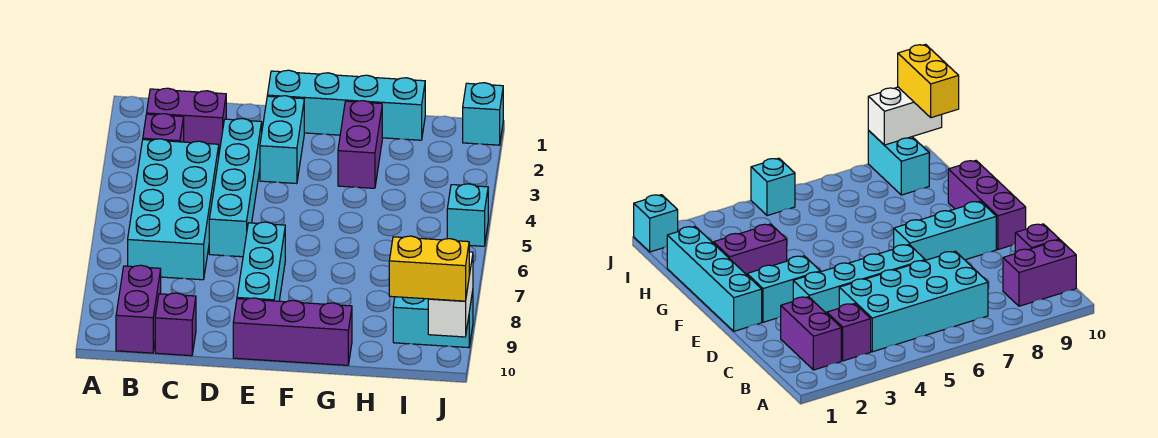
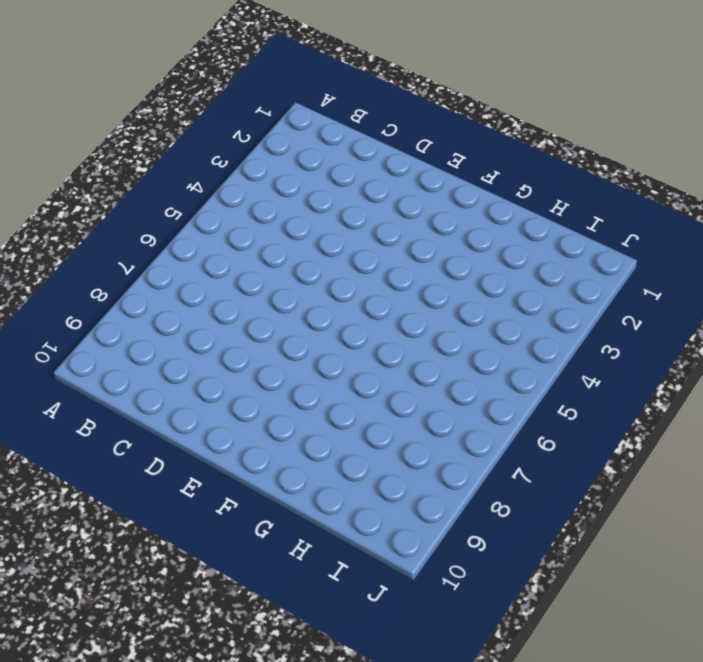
none -> purple brick B2:C2 level 1
none -> purple brick B3 level 1
none -> cyan brick B4:C7 level 1

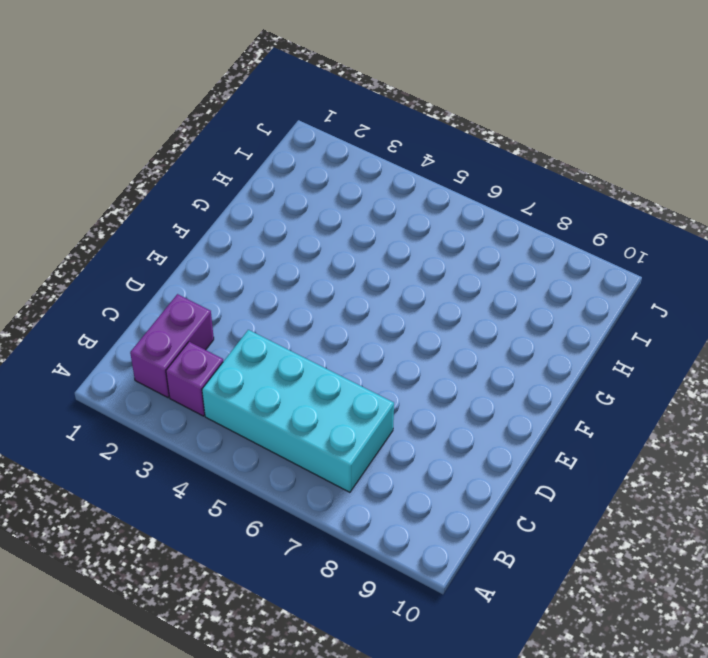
none -> purple brick B9:B10 level 1
none -> purple brick C10 level 1
none -> cyan brick D3:D6 level 1

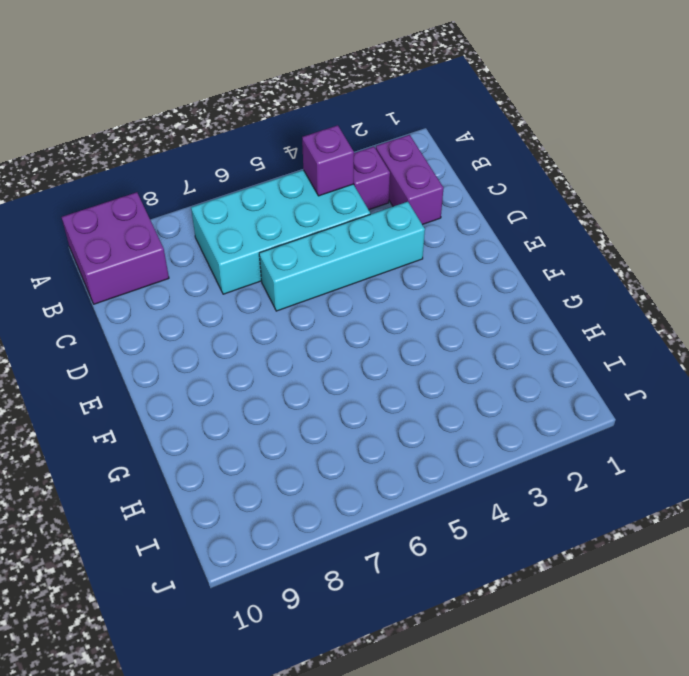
purple brick A9:B10 level 1 -> purple brick B9:B10 level 1
purple brick B4 level 2 -> purple brick C10 level 1
none -> cyan brick E1:H1 level 1
none -> cyan brick E2:E3 level 1
none -> cyan brick E7:E9 level 1

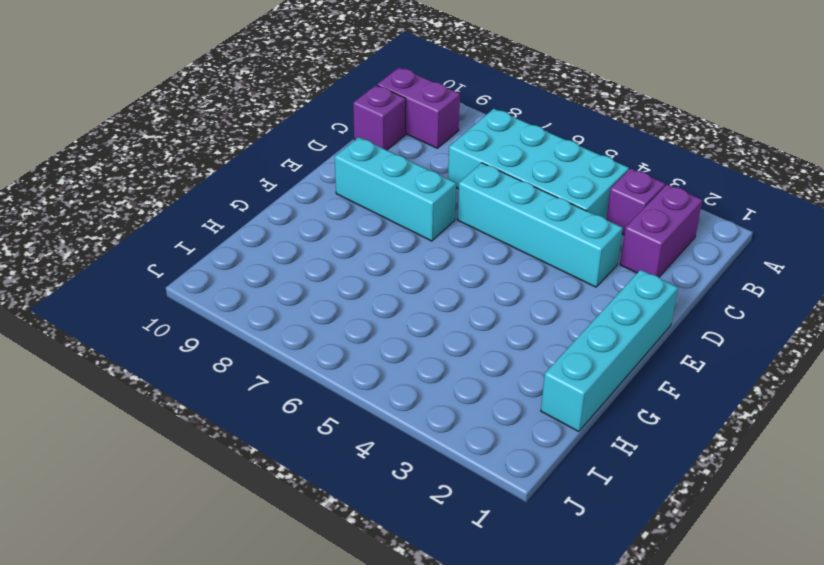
none -> cyan brick E2:E3 level 1
none -> purple brick E10:G10 level 1
none -> purple brick G2:G3 level 1

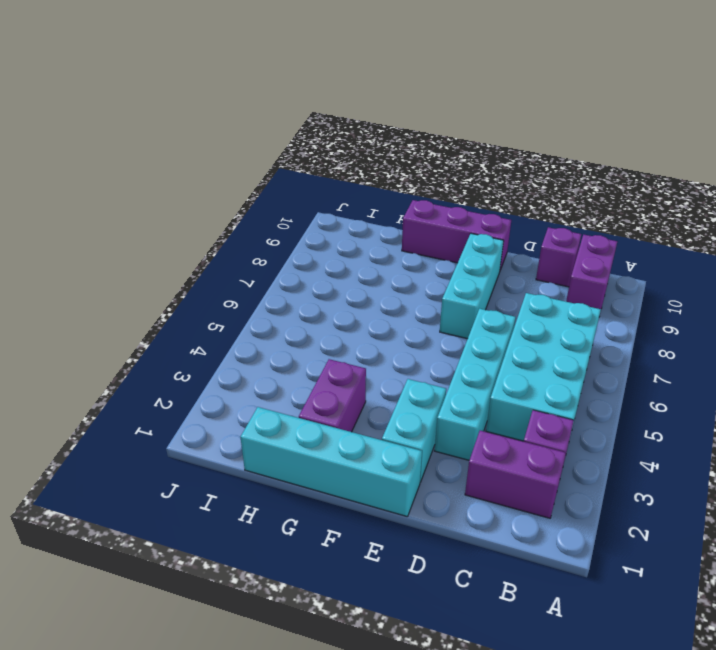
none -> cyan brick I9:J9 level 1
none -> cyan brick J1 level 1
none -> cyan brick J5 level 1

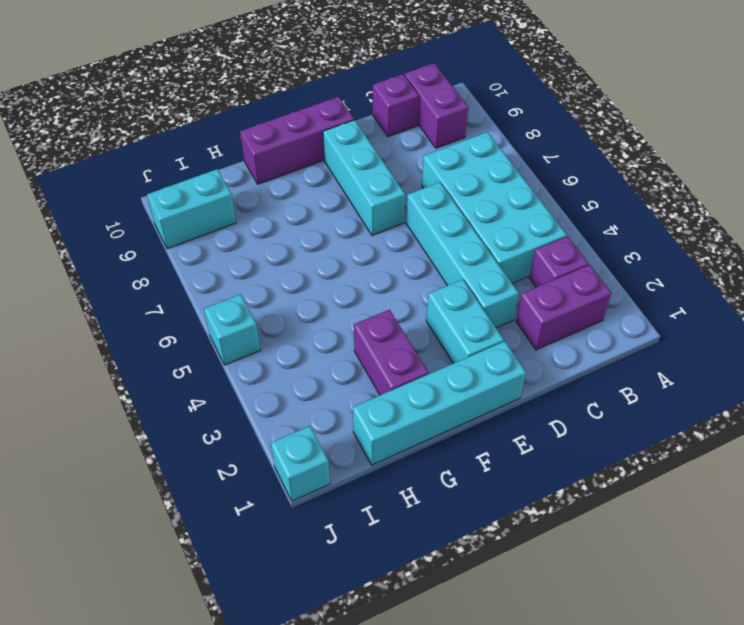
none -> white brick J9:J10 level 2
none -> yellow brick I10:J10 level 3

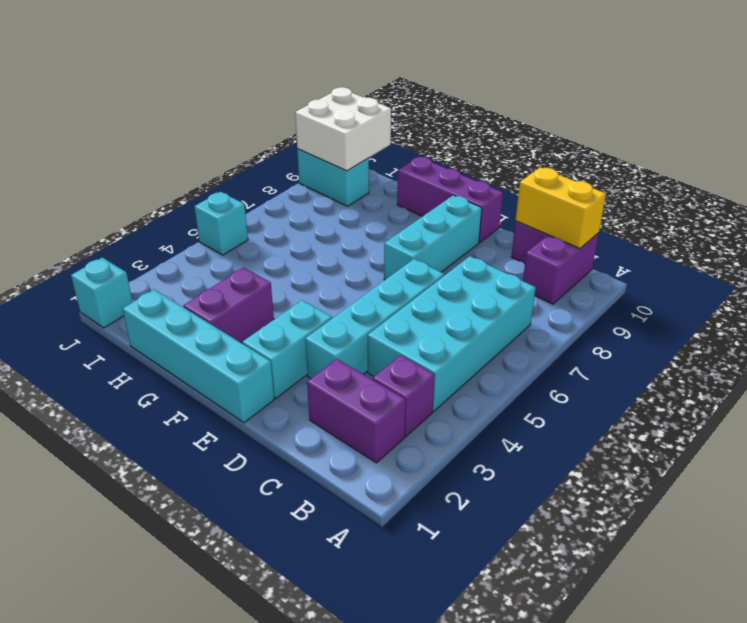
yellow brick B10:C10 level 2 -> yellow brick I10:J10 level 3
white brick I9:J10 level 2 -> white brick J9:J10 level 2

